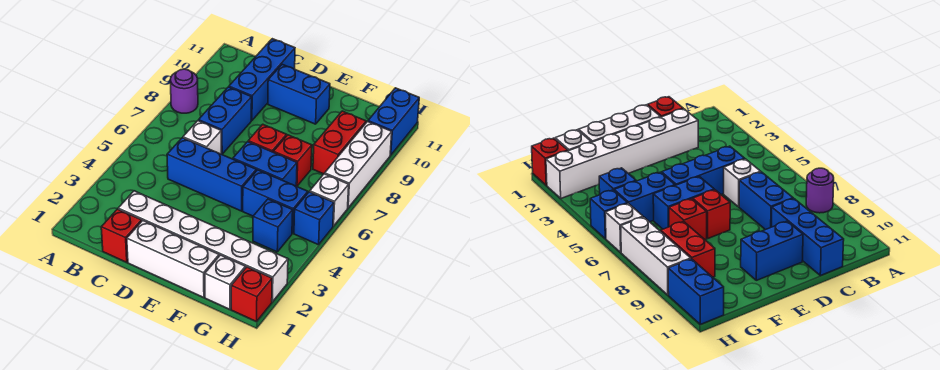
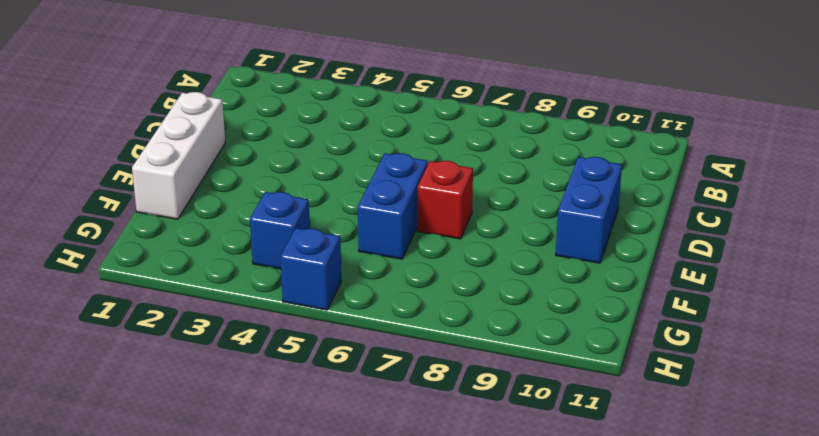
none -> purple round brick A8 level 1
none -> red brick C1 level 1
none -> white brick C2:H2 level 1

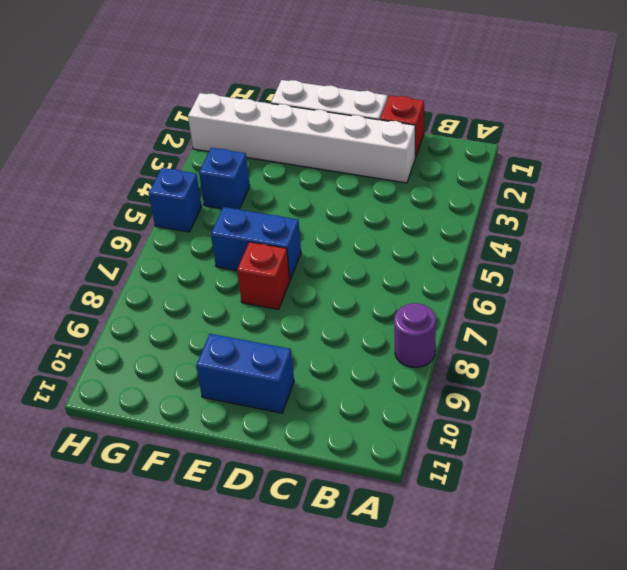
none -> blue brick C5:E5 level 1
none -> white brick C6 level 1
none -> blue brick C7:C8 level 1

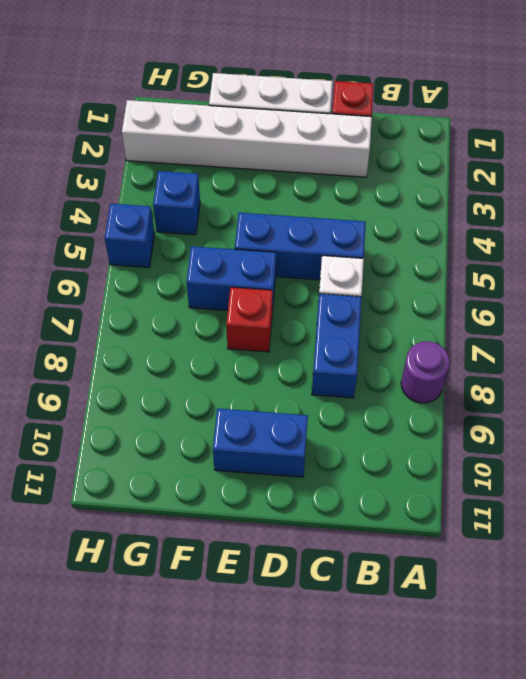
none -> blue brick C9:C11 level 1
none -> blue brick F5:G5 level 1
none -> red brick F7 level 1

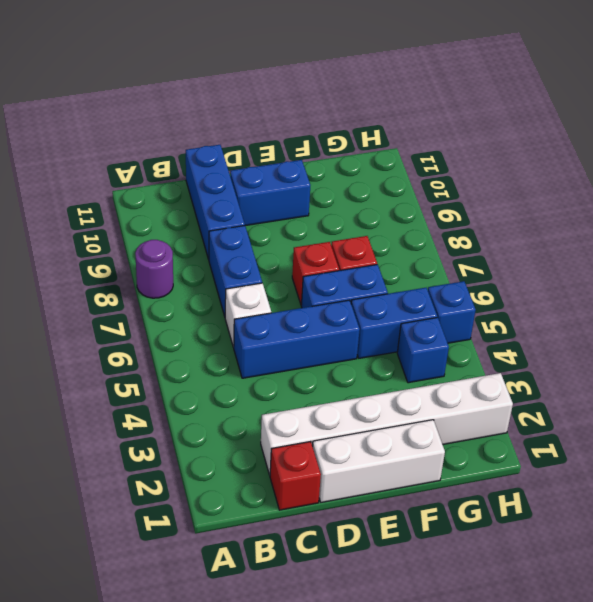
none -> white brick G1 level 1
none -> red brick G8:G9 level 1
none -> red brick H1 level 1

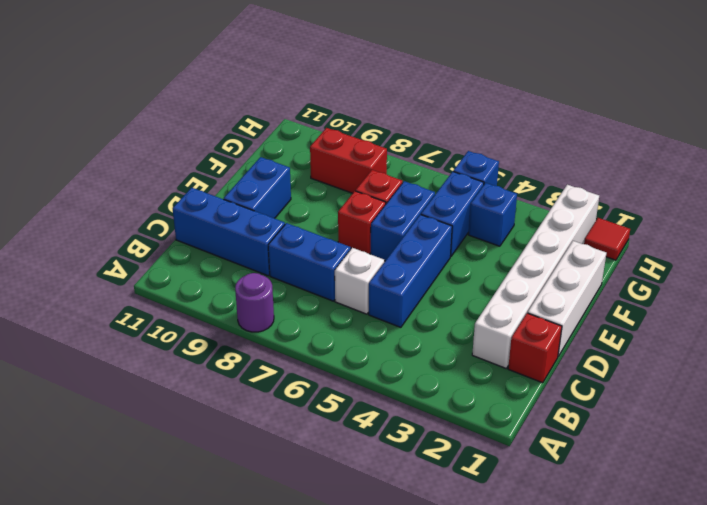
red tile H1 level 1 -> red brick H1 level 1
none -> white brick G1 level 1
none -> white brick H6 level 1
none -> white brick H7:H9 level 1

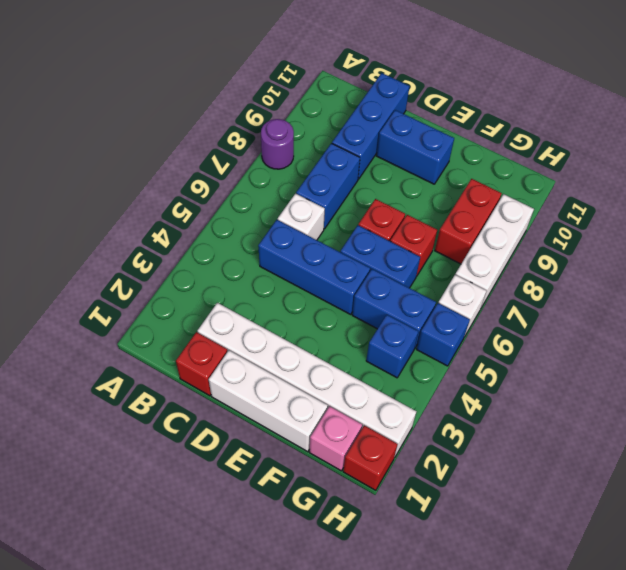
pink brick G1 level 1 -> white brick G1 level 1
none -> blue brick H10:H11 level 1

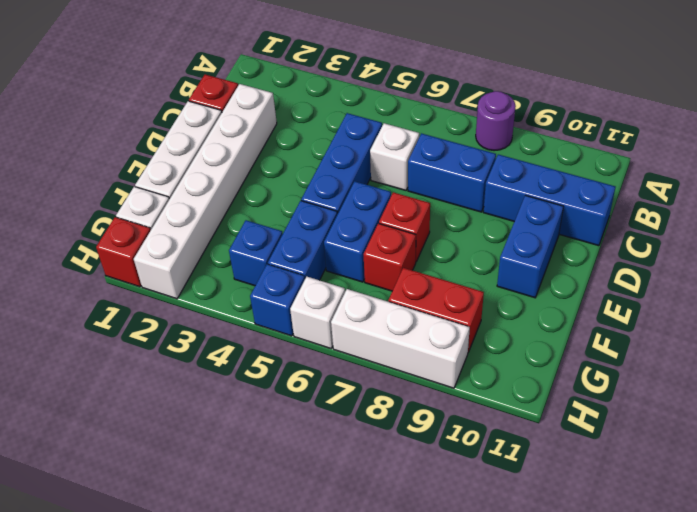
none -> blue brick H10:H11 level 1

